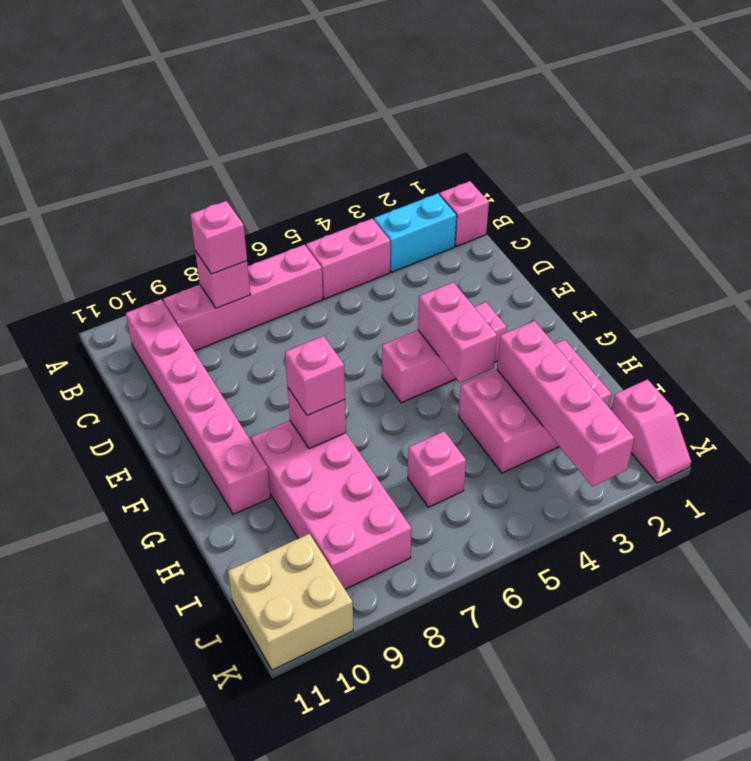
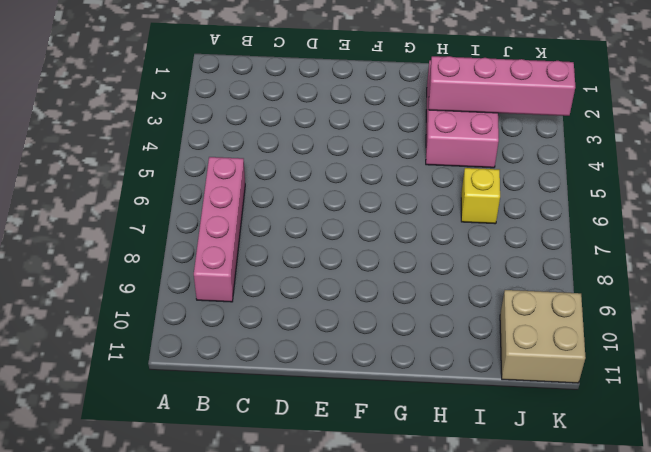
yellow brick I6 level 1 -> pink brick I6 level 1
none -> pink brick B1 level 1
none -> cyan brick B2:B3 level 1
none -> pink brick B4:B5 level 1

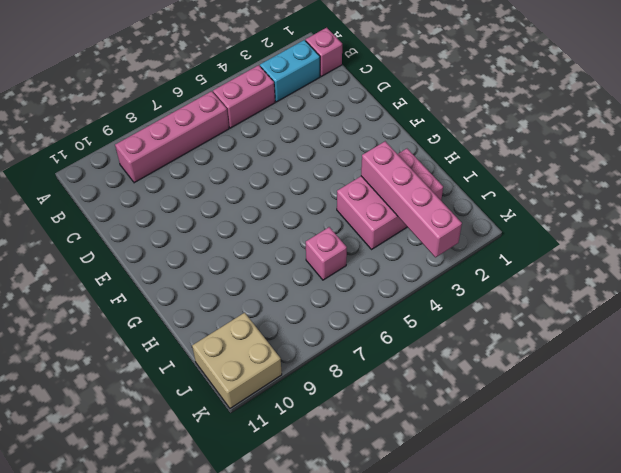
none -> pink brick B10:G10 level 1
none -> pink brick F3:F5 level 1
none -> pink brick G8:J9 level 1

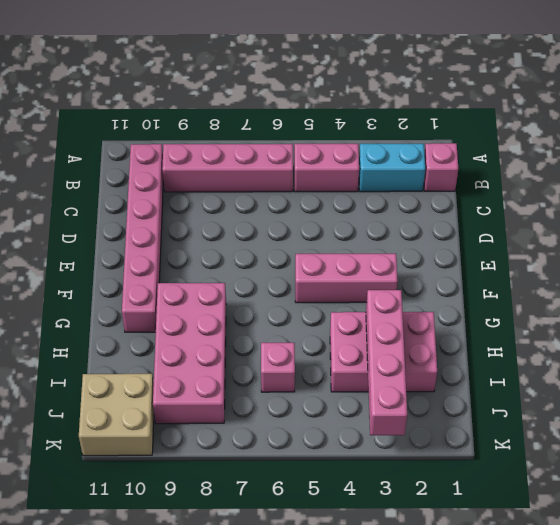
none -> pink slope J1:K1 level 1 top J
none -> pink brick B8 level 2
none -> pink brick F4:G4 level 2

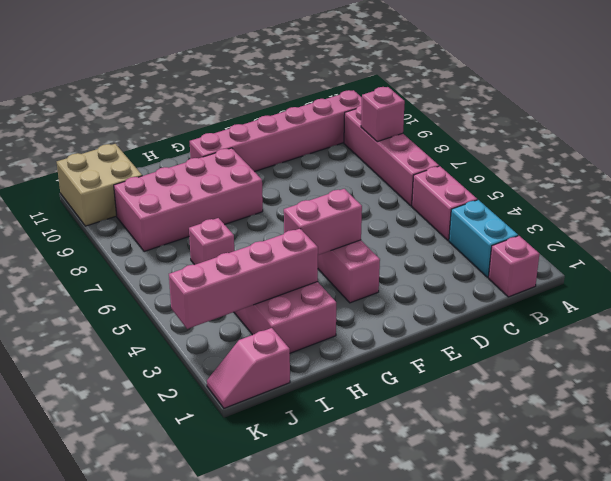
none -> pink brick G8 level 2
none -> pink brick B8 level 3
none -> pink brick G8 level 3

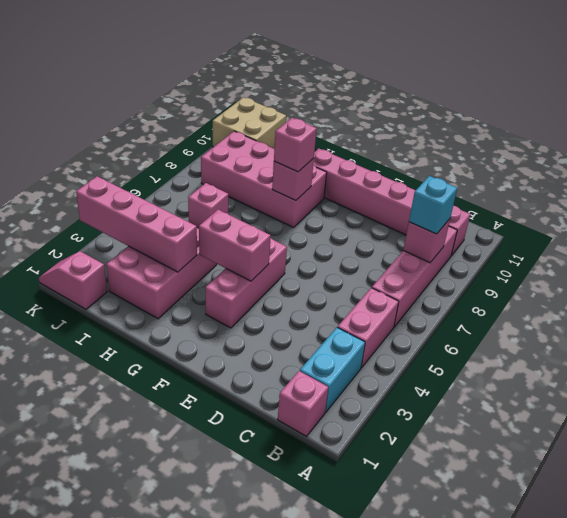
cyan brick B8 level 3 -> pink brick B8 level 3

